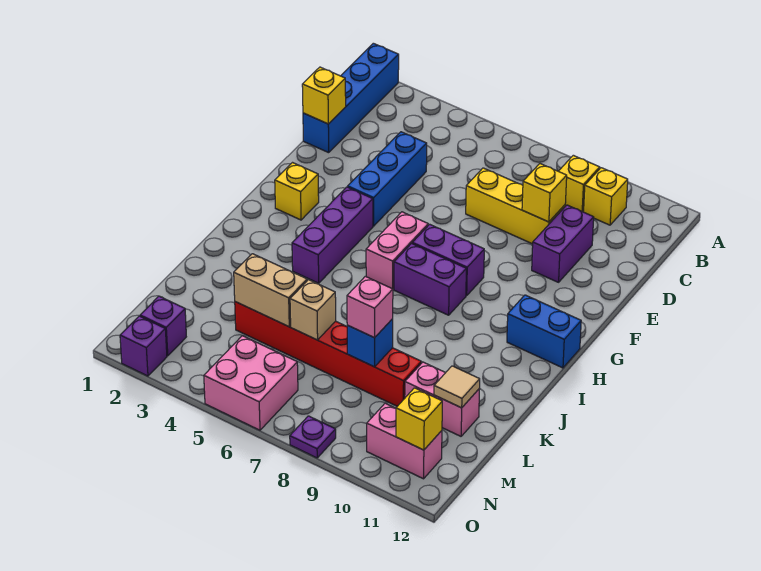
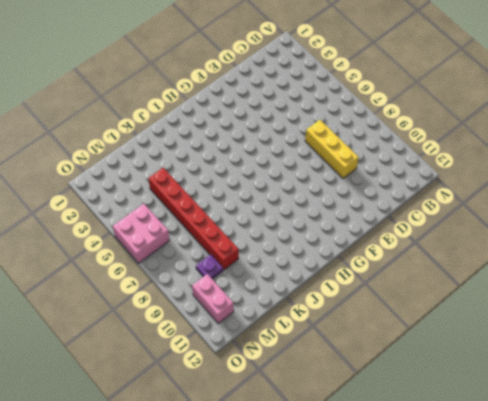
purple plate M9 level 1 -> purple plate O8 level 1
none -> blue brick A1:D1 level 1
none -> yellow brick B9 level 1
none -> yellow brick B10 level 1

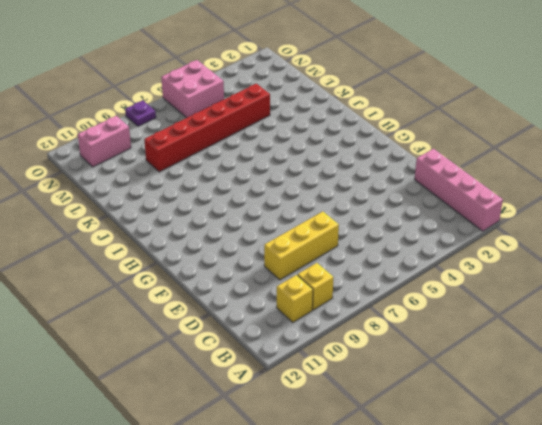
pink brick A1:D1 level 1 -> blue brick A1:D1 level 1
none -> blue brick D4:F4 level 1
none -> purple brick D10:E10 level 1
none -> yellow brick G2 level 1

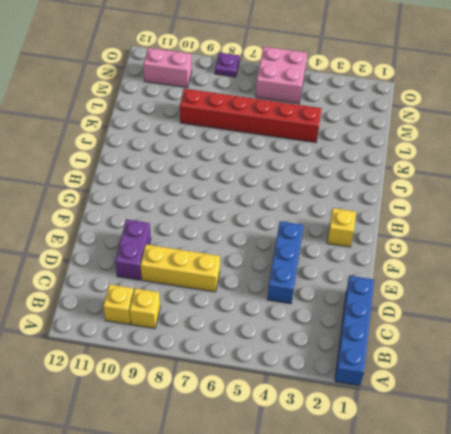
none -> purple brick G4:I4 level 1
none -> pink brick G6:H6 level 1
none -> purple brick G7:G8 level 1

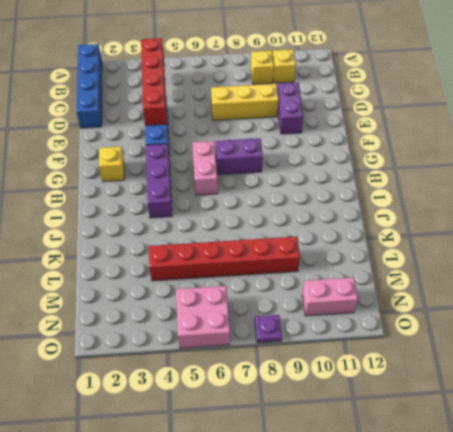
red brick B4:E4 level 2 -> none
none -> purple brick H7:H8 level 1
none -> blue brick H11:H12 level 1
none -> pink brick L10:L11 level 1

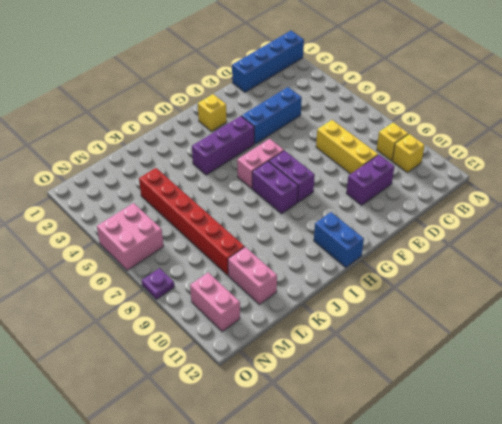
none -> purple brick N2 level 1
none -> purple brick O2 level 1
none -> yellow brick D1 level 2

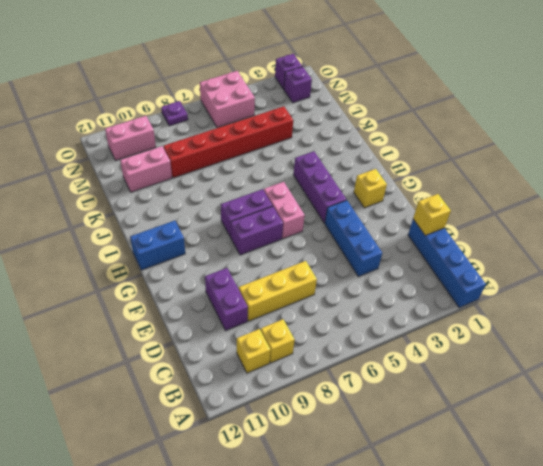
none -> yellow brick D9 level 2
none -> tan brick L4:L5 level 2
none -> tan brick L6 level 2

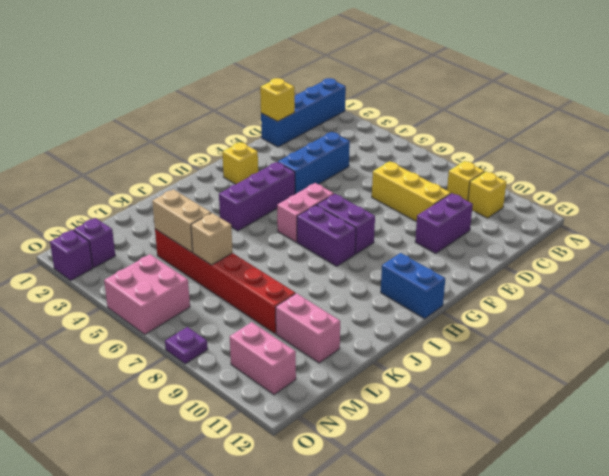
none -> yellow brick D9 level 2
none -> blue brick L8 level 2
none -> tan tile L11 level 2

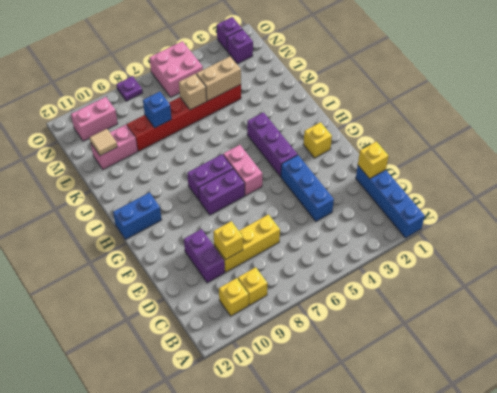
none -> yellow brick N11 level 2
none -> pink brick L8 level 3

